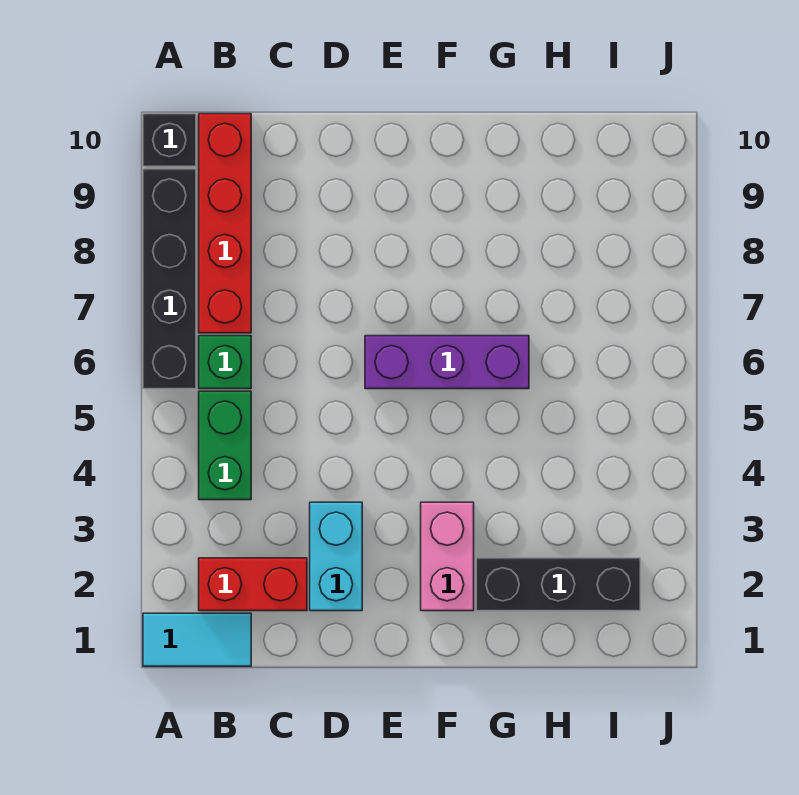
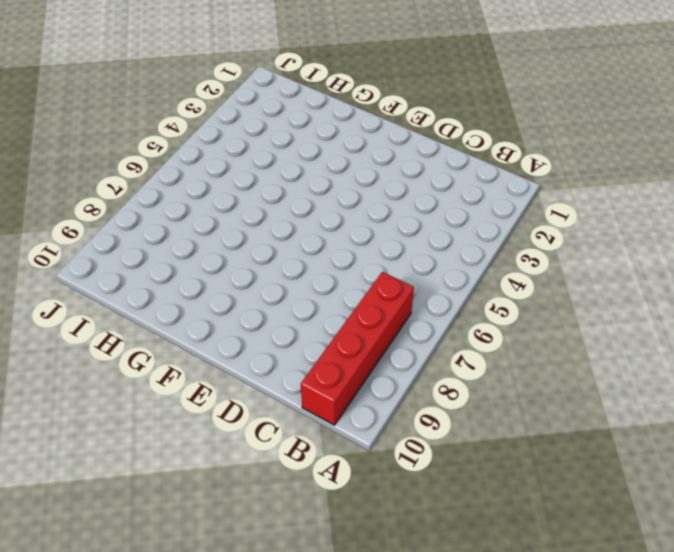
none -> cyan tile A1:B1 level 1
none -> black brick A6:A9 level 1

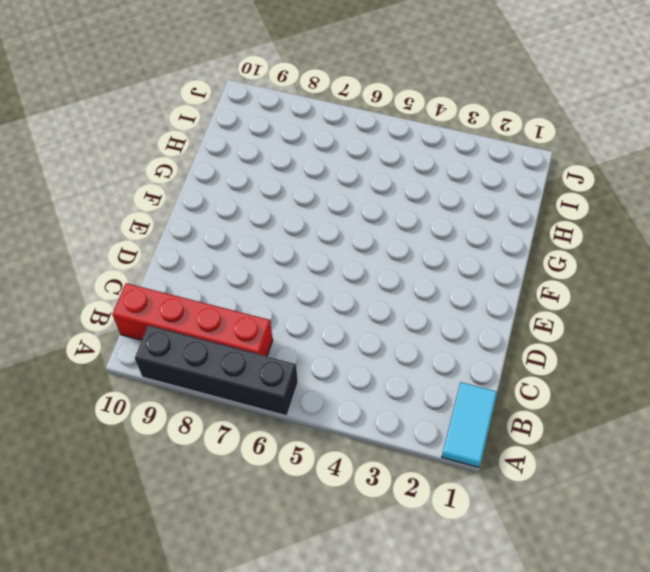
none -> black brick A10 level 1
none -> red brick B2:C2 level 1

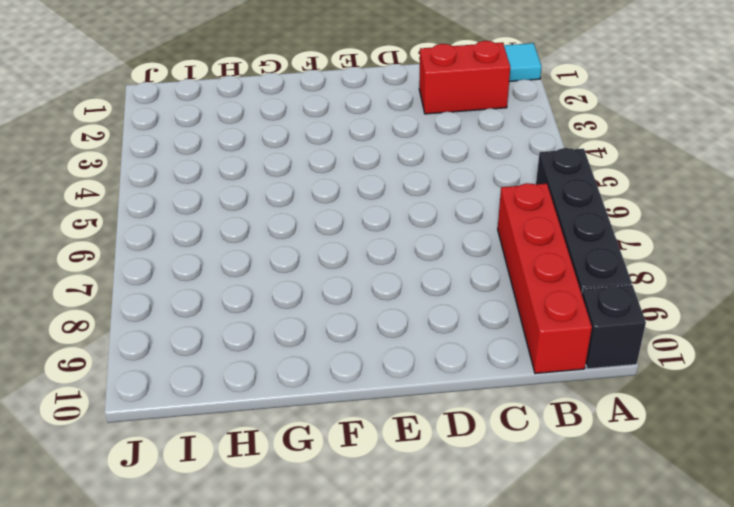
none -> green brick B4:B5 level 1
none -> green brick B6 level 1

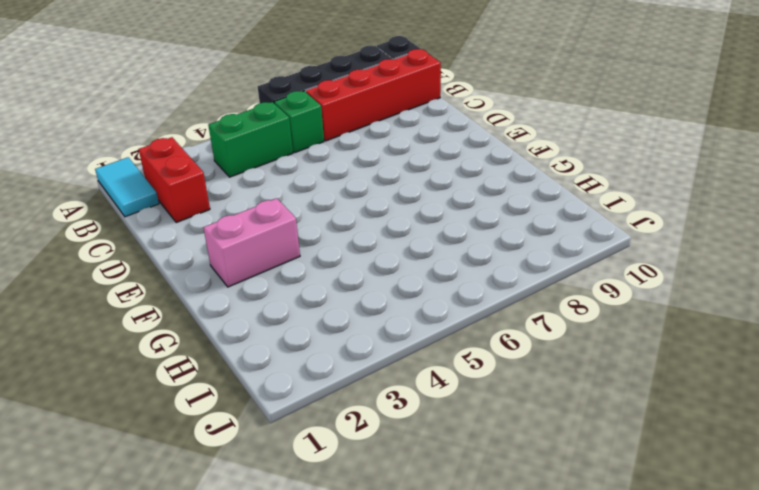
none -> cyan brick D2:D3 level 1
none -> purple brick E6:G6 level 1

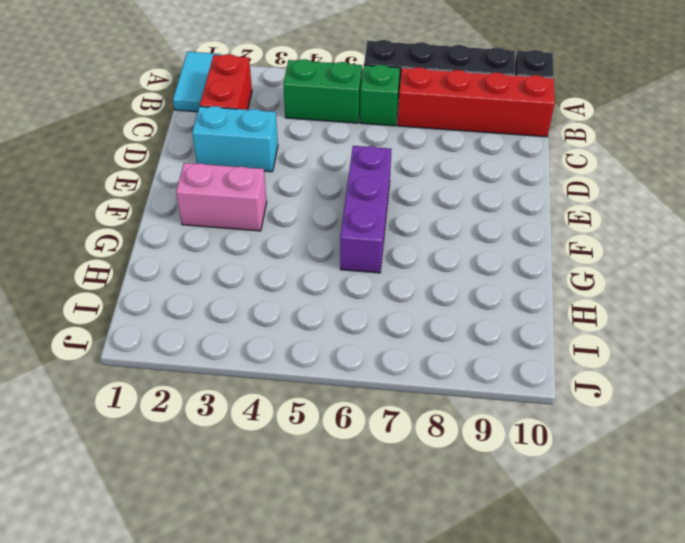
none -> black brick G2:I2 level 1

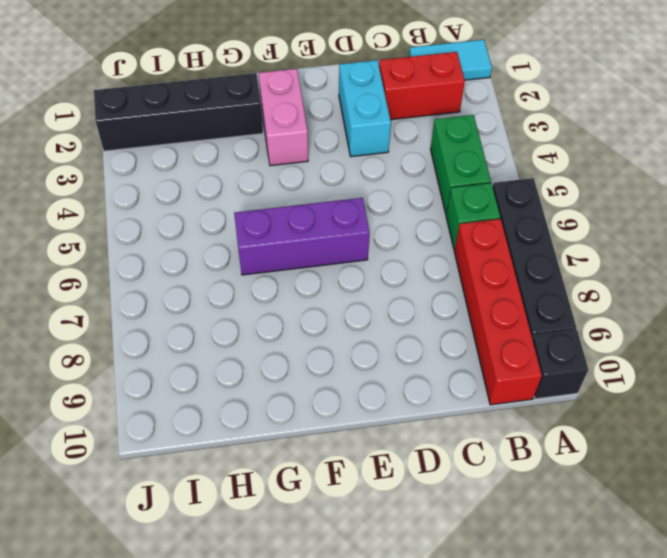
black brick G2:J2 level 1 -> black brick G2:I2 level 1

